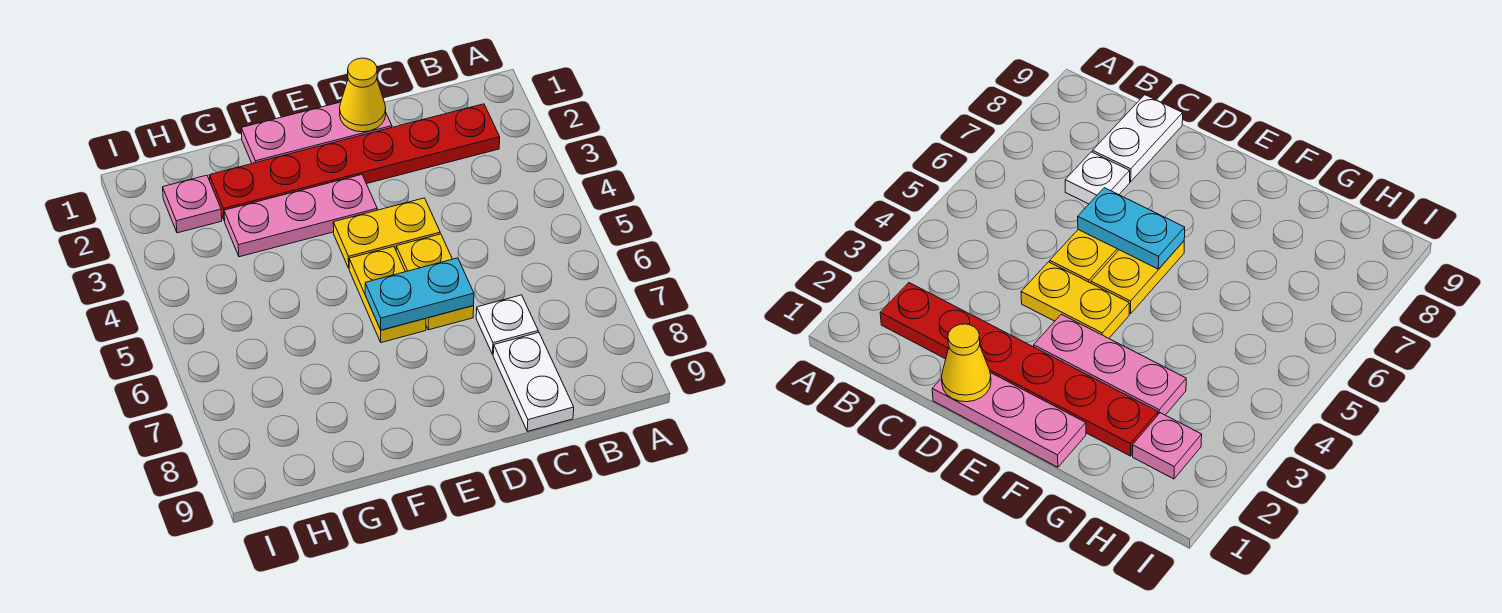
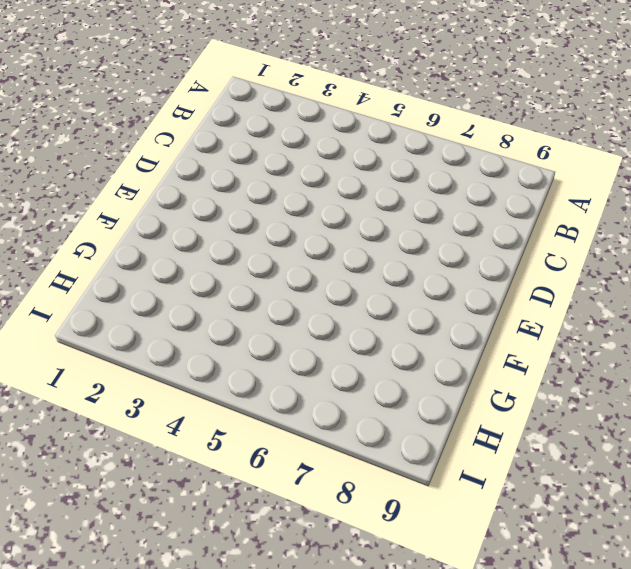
none -> red plate B2:G2 level 1
none -> white plate C7 level 1

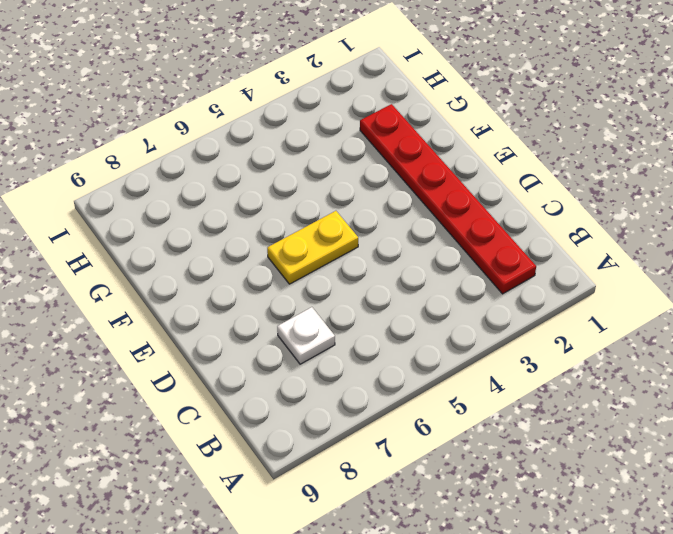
none -> white plate C8:C9 level 1
none -> pink plate D1:F1 level 1

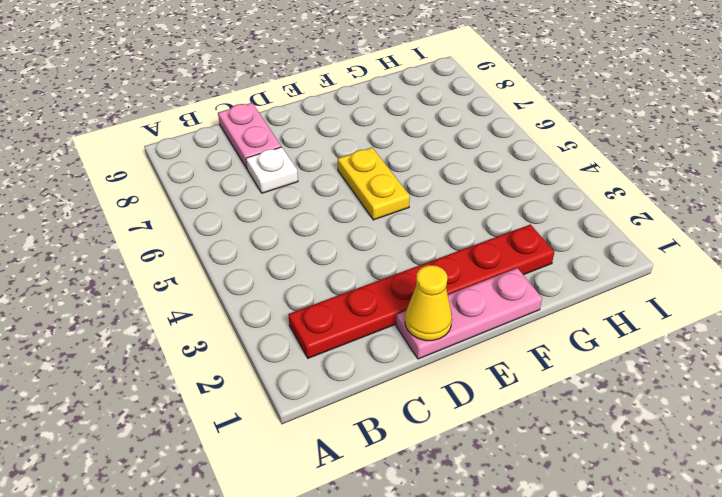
pink plate C8:C9 level 1 -> white plate C8:C9 level 1
none -> yellow plate D4:E4 level 1
none -> yellow plate D5:D6 level 1

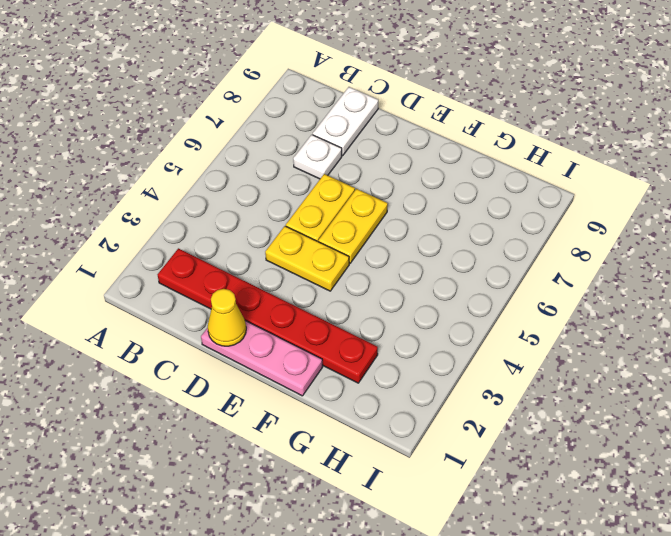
none -> pink plate E3:G3 level 1
none -> pink plate H2 level 1

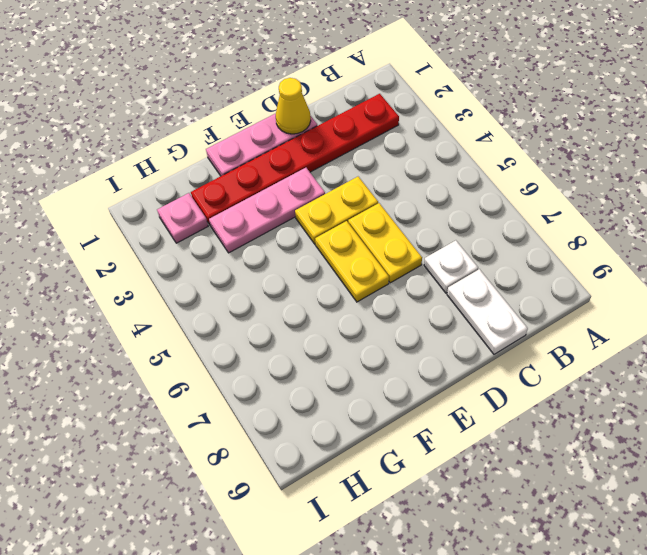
none -> cyan plate D6:E6 level 2

